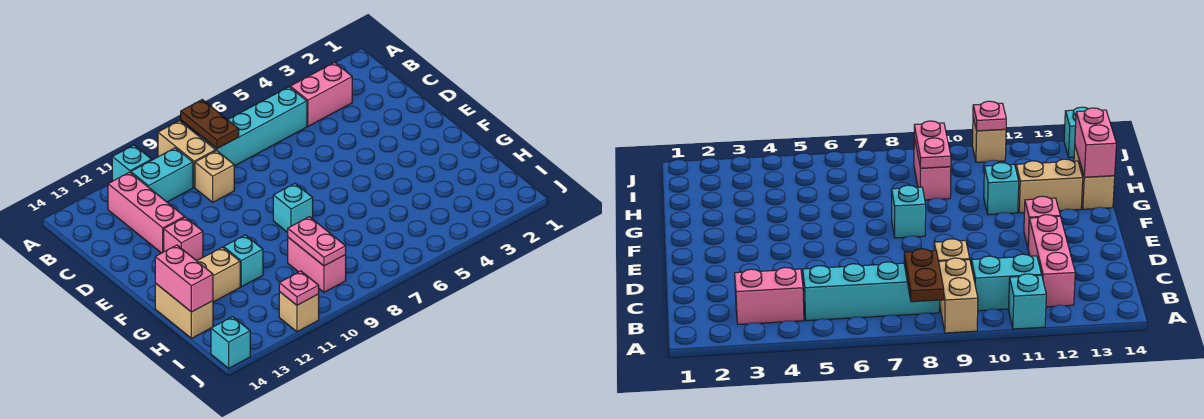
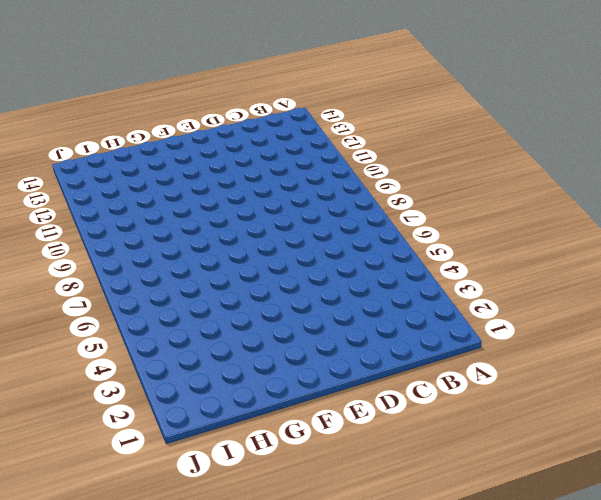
none -> tan brick A9:B9 level 1
none -> cyan brick A11 level 1
none -> pink brick B3:B4 level 1

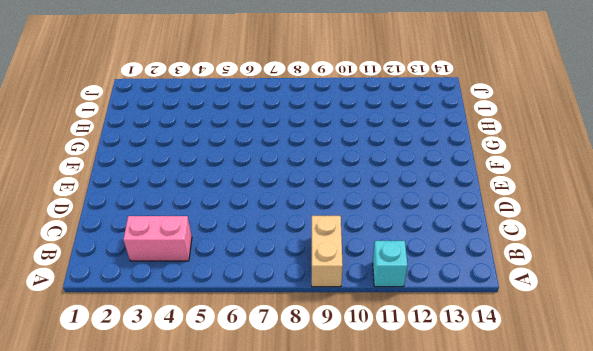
none -> cyan brick B5:B8 level 1
none -> cyan brick B10:B11 level 1
none -> pink brick B12:D12 level 1

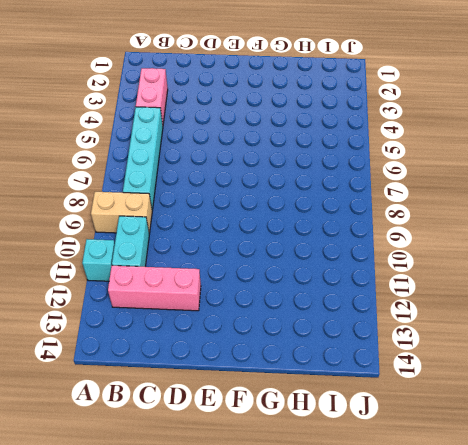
none -> tan brick C9 level 1
none -> pink brick E12 level 1
none -> cyan brick F8 level 1

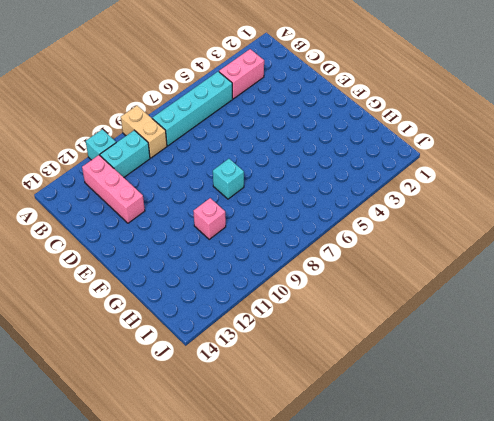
pink brick G10 level 1 -> pink brick E12 level 1
none -> tan brick C9 level 1
none -> cyan brick G11 level 1
none -> tan brick G12:G13 level 1

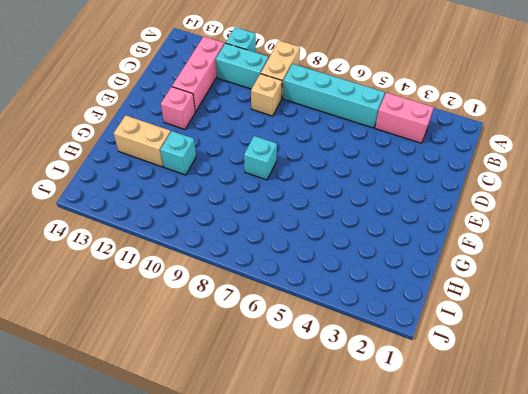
none -> tan brick G14:H14 level 1
none -> pink brick H9:I9 level 1
none -> tan brick J11 level 1

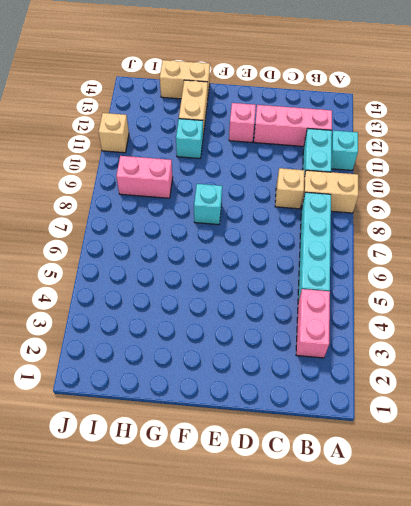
none -> cyan brick J14 level 1
none -> brown plate A8:B8 level 2
none -> pink brick G14:H14 level 2

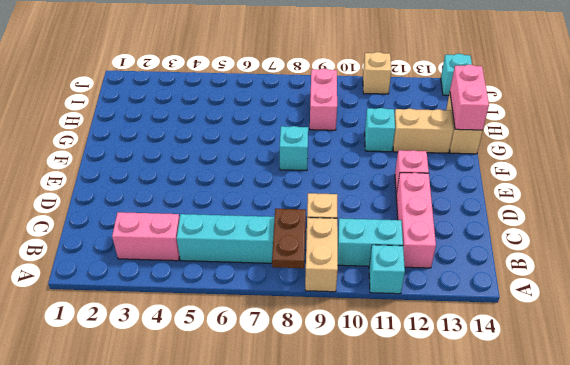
none -> pink plate H9:I9 level 2
none -> pink plate J11 level 2

